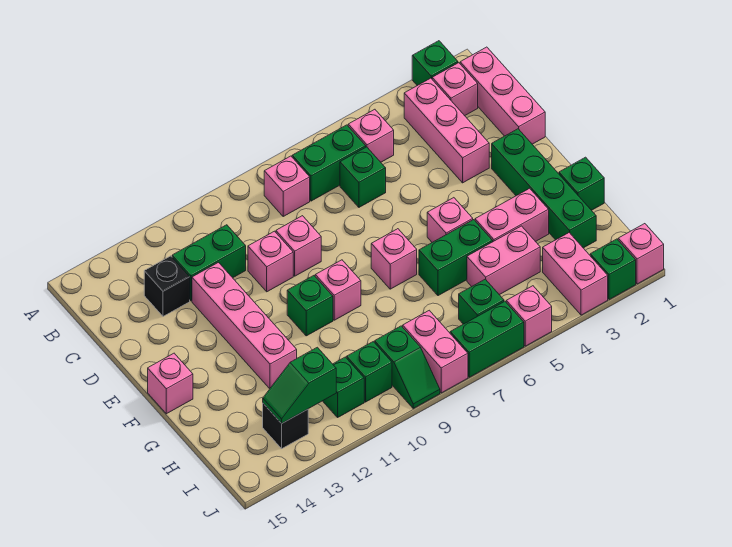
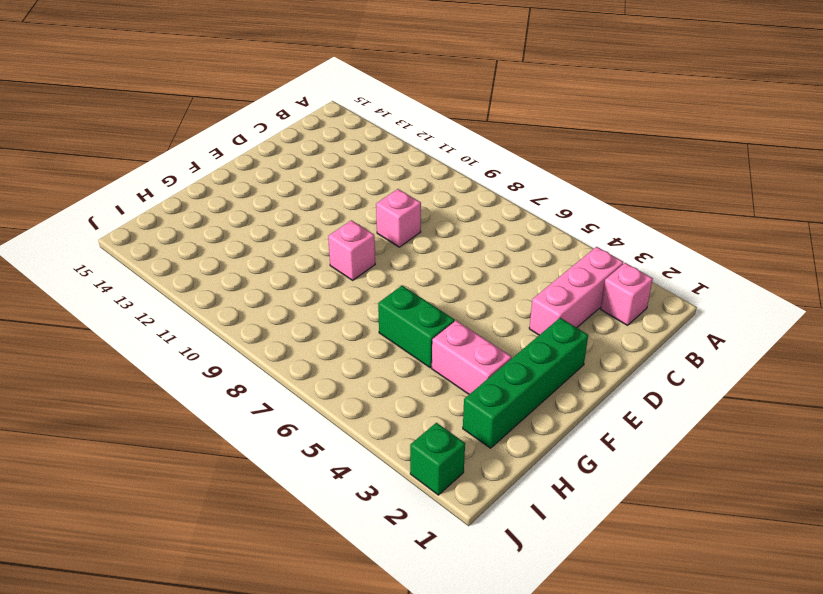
none -> green brick A2 level 1
none -> pink brick B1:D1 level 1
none -> pink brick B5 level 1
none -> green brick B6:B7 level 1

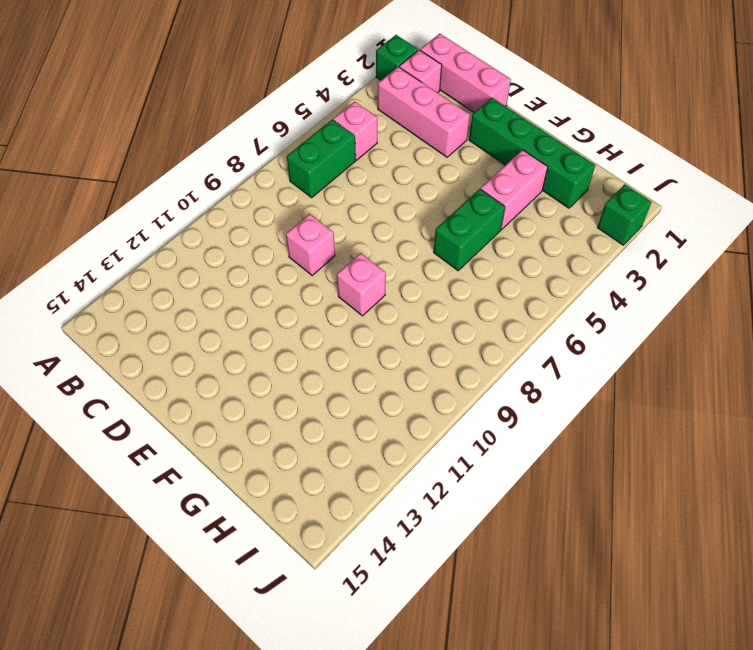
none -> pink brick B8 level 1
none -> green brick C6 level 1
none -> green brick C11:C12 level 1
none -> black brick C13 level 1

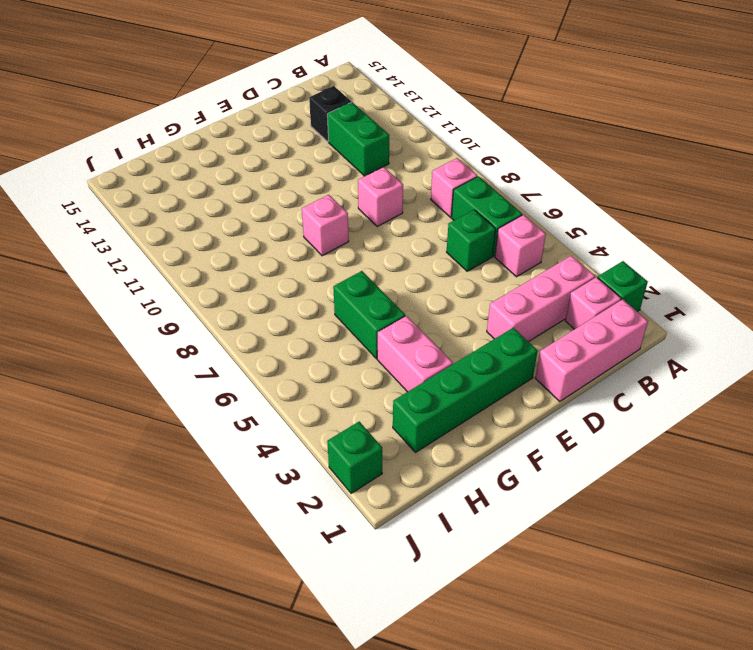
none -> pink brick D10 level 1
none -> pink brick D12:G12 level 1
none -> pink brick F5 level 1
none -> pink brick F7 level 1

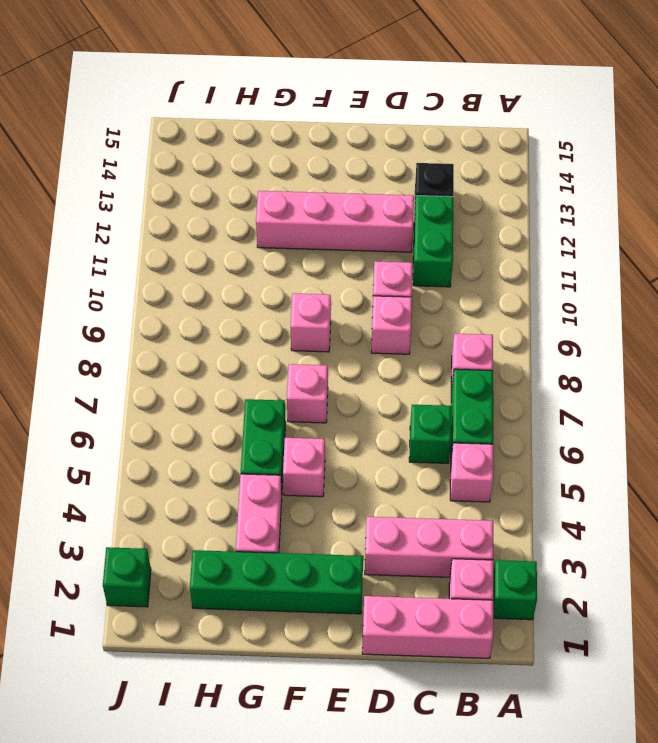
none -> green brick F10 level 1
none -> pink brick F15 level 1
none -> green brick G1 level 1
none -> pink brick H4:H5 level 1

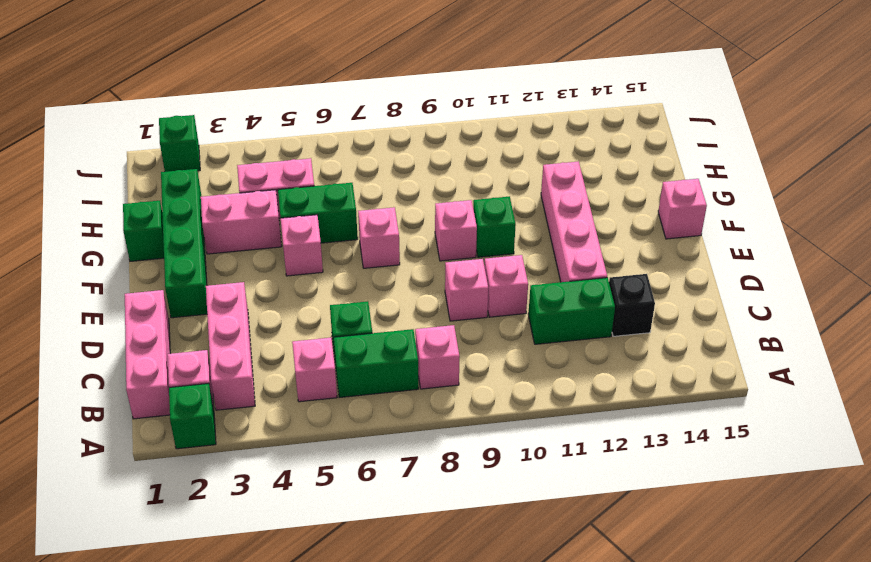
none -> pink brick I3:J3 level 1
none -> green brick I6 level 1
none -> pink brick I8:J8 level 1
none -> green slope I9:J9 level 1 top I

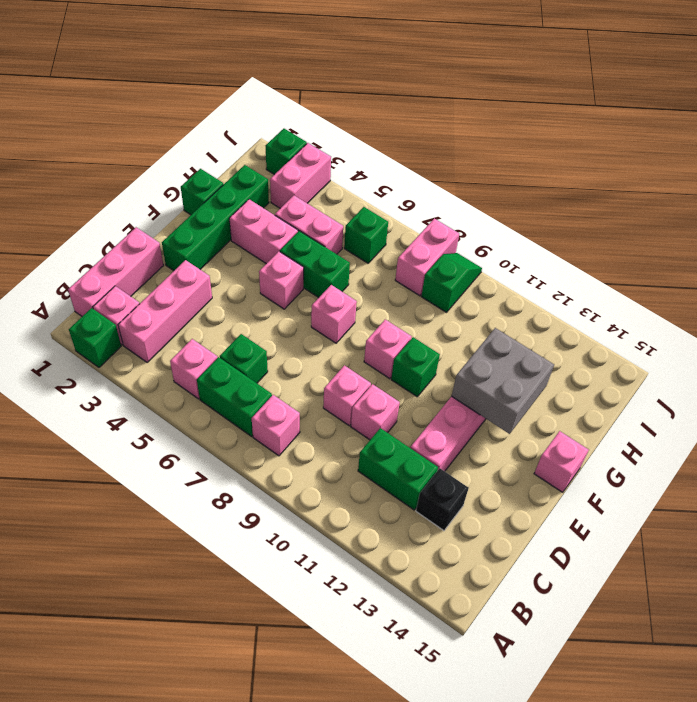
grey brick F12:G13 level 2 -> none
none -> green brick I10 level 1
none -> green brick I11 level 1
none -> black brick I13 level 1
none -> pink brick J1 level 1

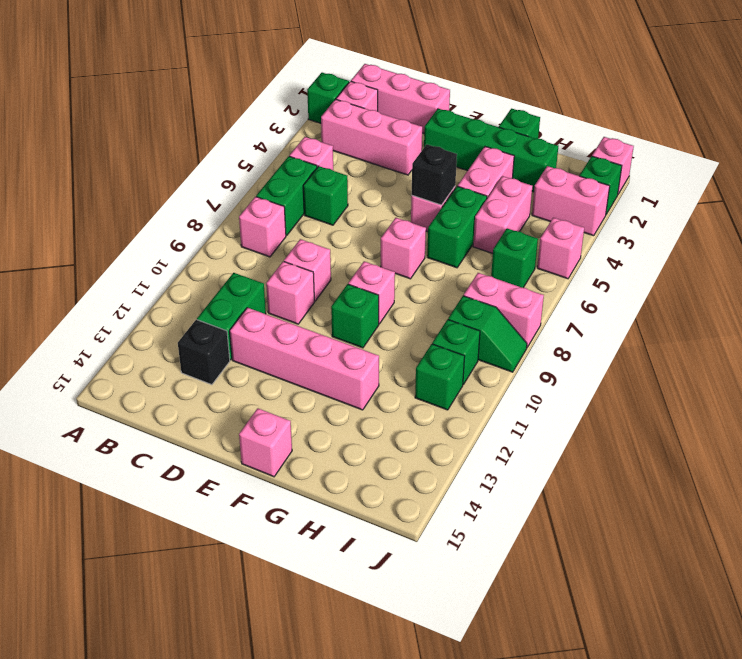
black brick F5 level 2 -> black brick I13 level 1
none -> green brick J6:J7 level 1
none -> green slope I12:I13 level 2 top 12

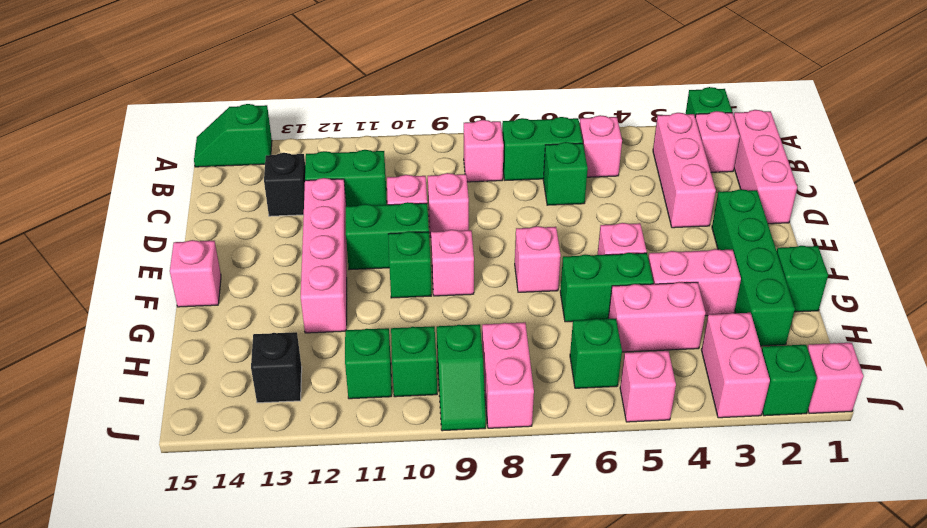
green slope A14:A15 level 1 top 14 -> green slope I12:I13 level 2 top 12
green brick E10:E11 level 1 -> green brick J6:J7 level 1

